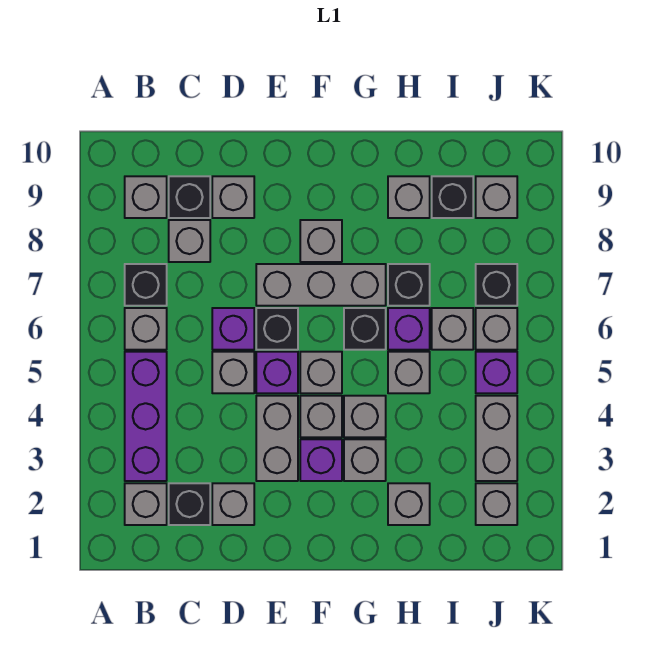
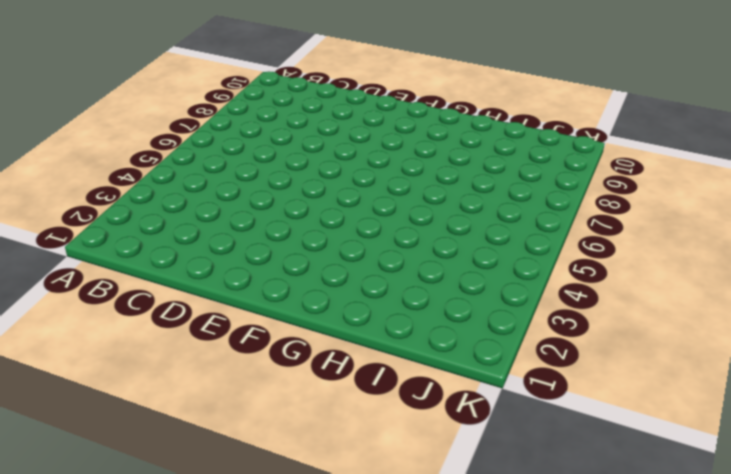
none -> grey brick B2 level 1
none -> purple brick B3:B5 level 1
none -> grey brick B6 level 1
none -> black brick B7 level 1

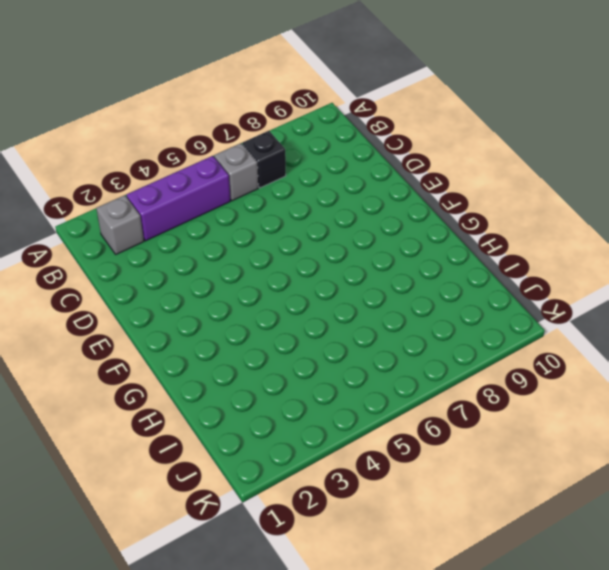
none -> grey brick B9 level 1
none -> black brick C2 level 1
none -> grey brick C8 level 1
none -> black brick C9 level 1

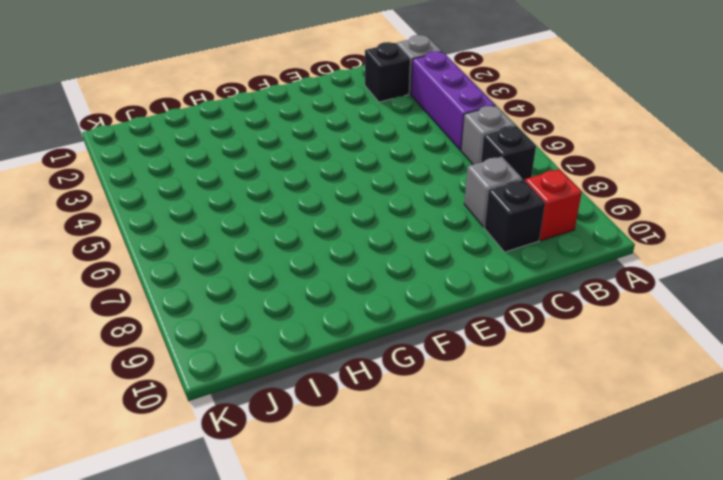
red brick B9 level 1 -> grey brick B9 level 1
none -> grey brick D2 level 1
none -> grey brick D5 level 1
none -> purple brick D6 level 1
none -> grey brick D9 level 1

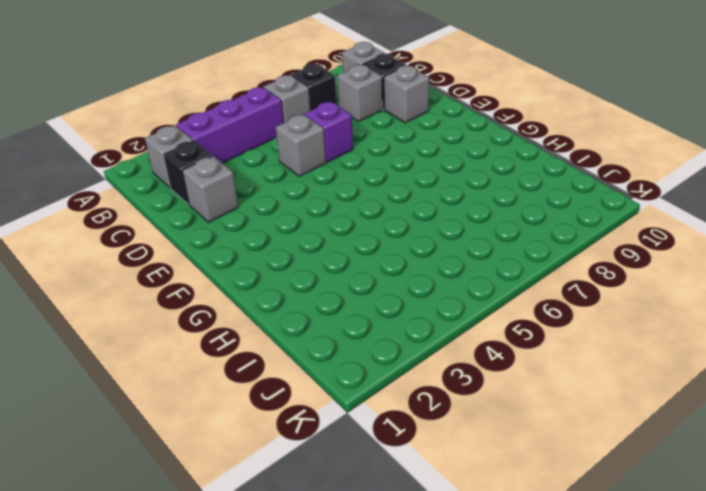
none -> grey brick E3:E4 level 1
none -> purple brick E5 level 1
none -> black brick E6 level 1
none -> grey brick E7:G7 level 1

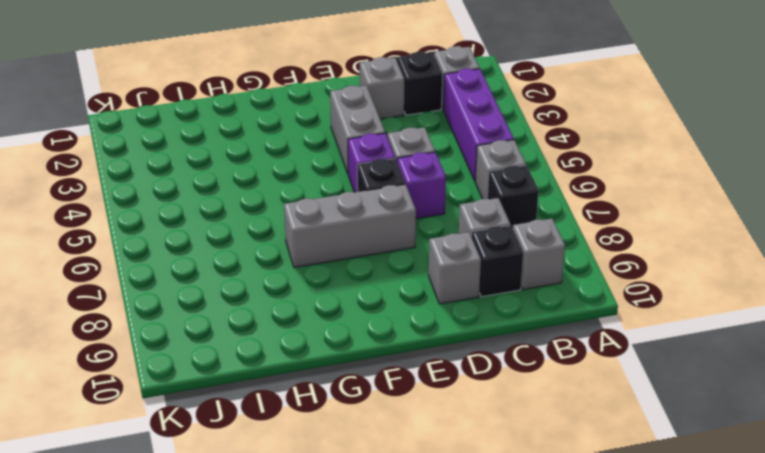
none -> purple brick F3 level 1
none -> grey brick F4 level 1
none -> grey brick F5 level 1
none -> grey brick F8 level 1

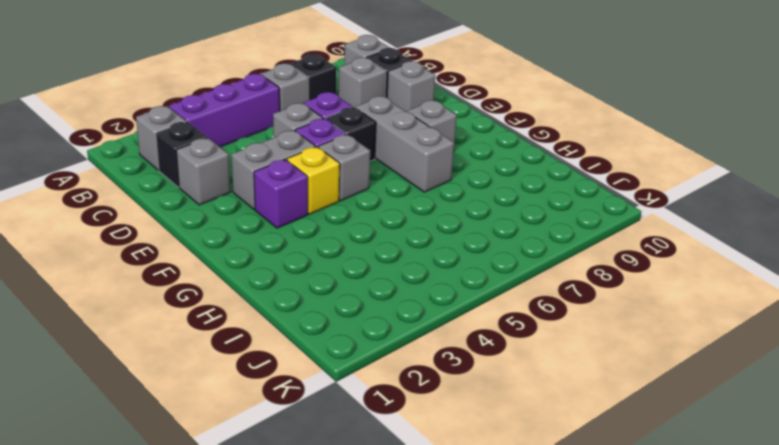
yellow brick F4 level 1 -> grey brick F4 level 1
none -> grey brick G3 level 1
none -> grey brick G4 level 1
none -> black brick G6 level 1
none -> grey brick H2 level 1

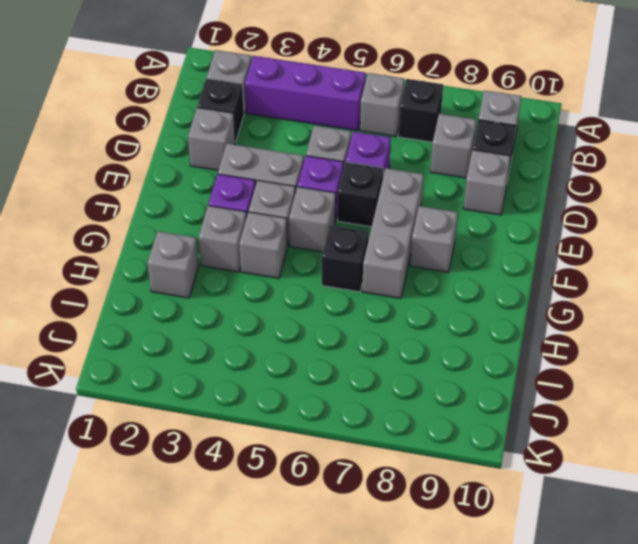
none -> grey brick H5 level 1
none -> purple brick H6 level 1
none -> black brick H7 level 1
none -> grey brick H9 level 1

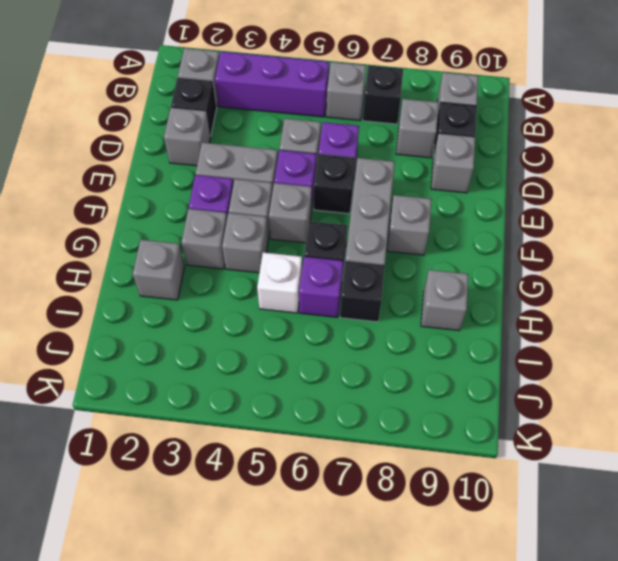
white brick H5 level 1 -> grey brick H5 level 1
none -> grey brick I6 level 1
none -> black brick I9 level 1
none -> grey brick J2 level 1
none -> grey brick J3:J4 level 1

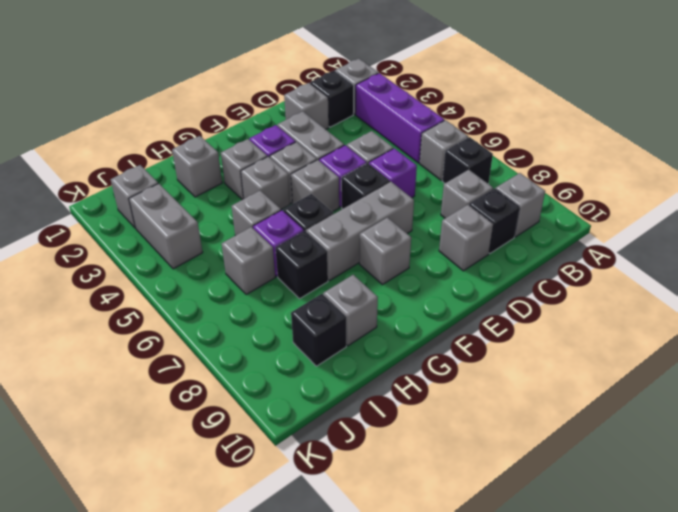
none -> purple brick J5 level 1
none -> grey brick J6 level 1
none -> black brick J7 level 1
none -> grey brick J9 level 1

